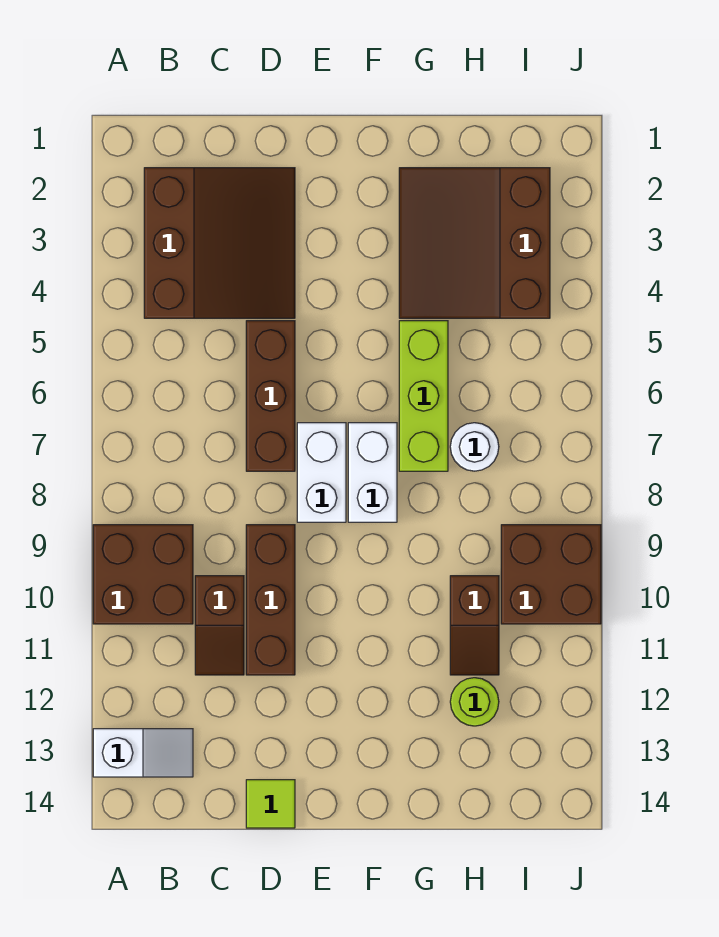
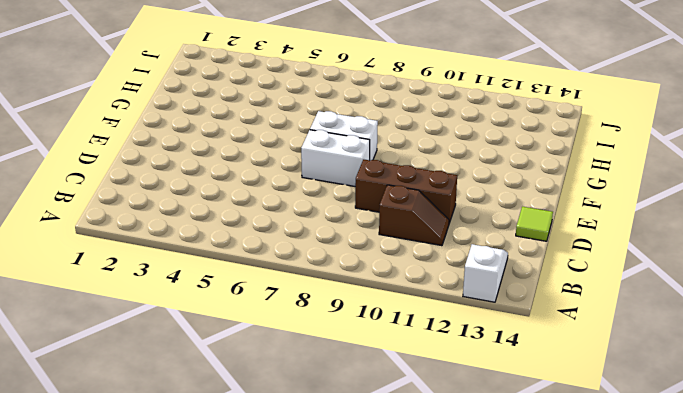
none -> brown brick A9:B10 level 1
none -> brown slope B2:D4 level 1 top B
none -> brown brick D5:D7 level 1

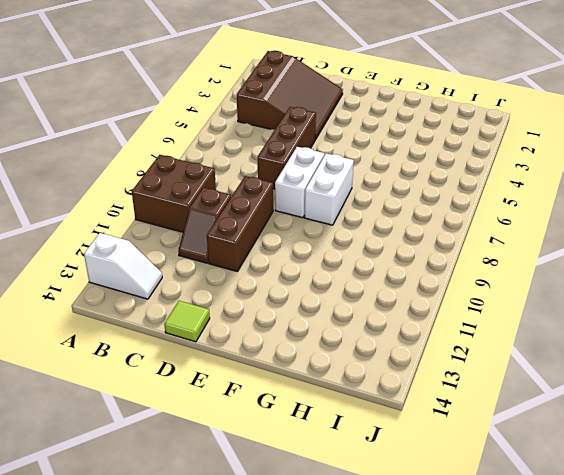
none -> brown slope G2:I4 level 1 top I
none -> lime brick G5:G7 level 1
none -> white round brick H7 level 1

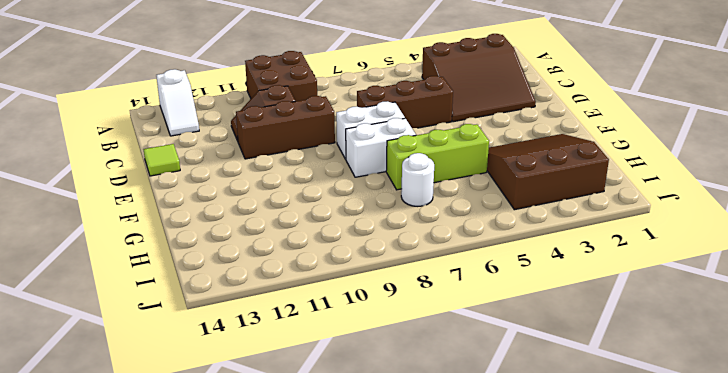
none -> brown slope H10:H11 level 1 top 10
none -> lime round brick H12 level 1
none -> brown brick I9:J10 level 1

